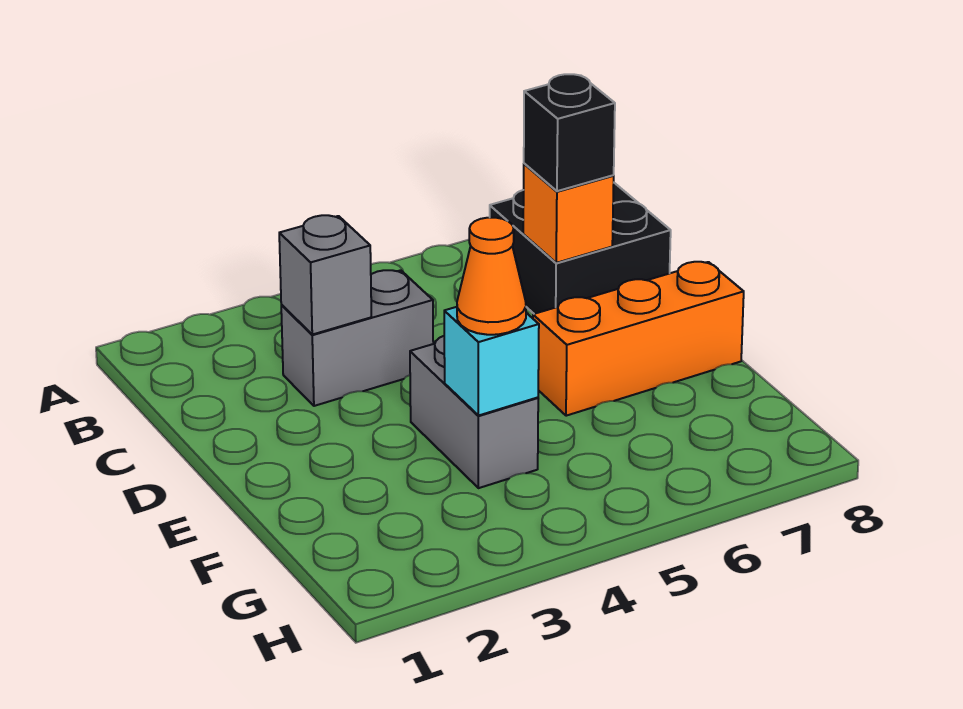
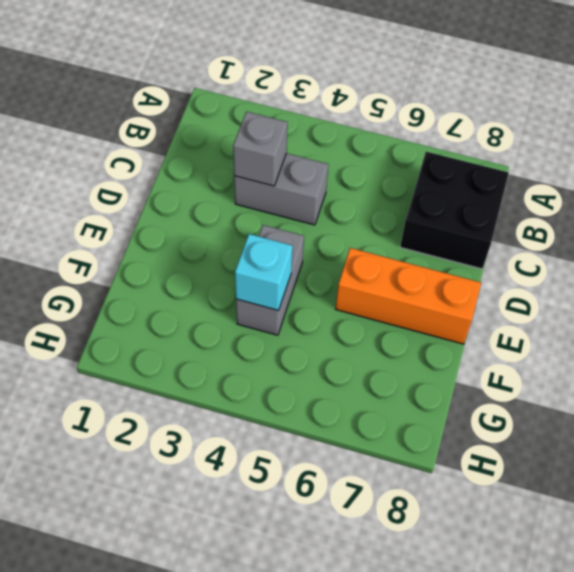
none -> orange brick C7 level 2
none -> black brick C7 level 3

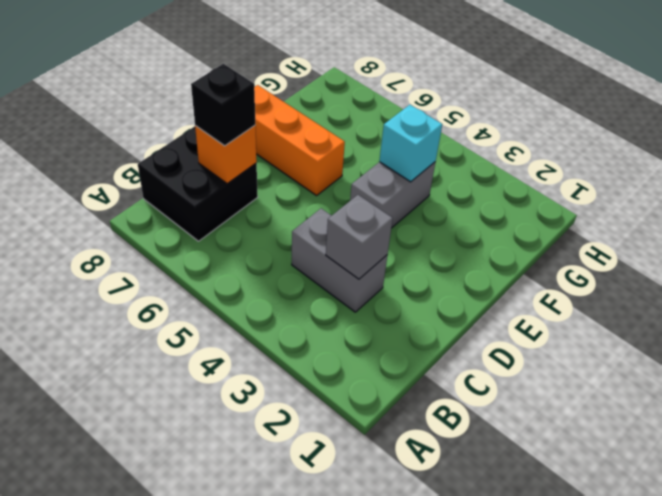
none -> orange cone F4 level 3

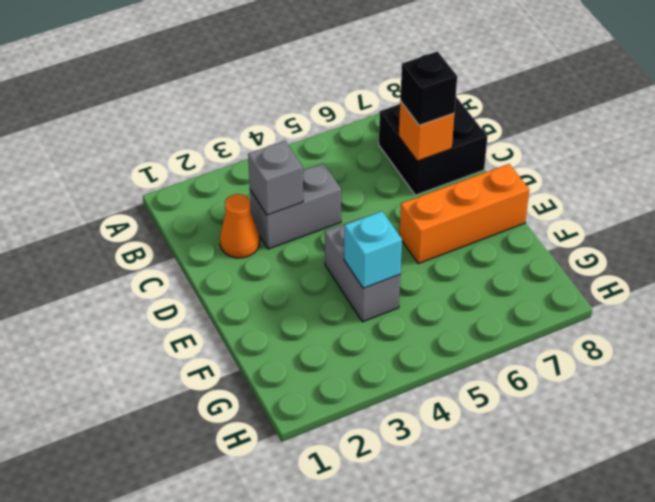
orange cone C2 level 1 -> orange cone F4 level 3

